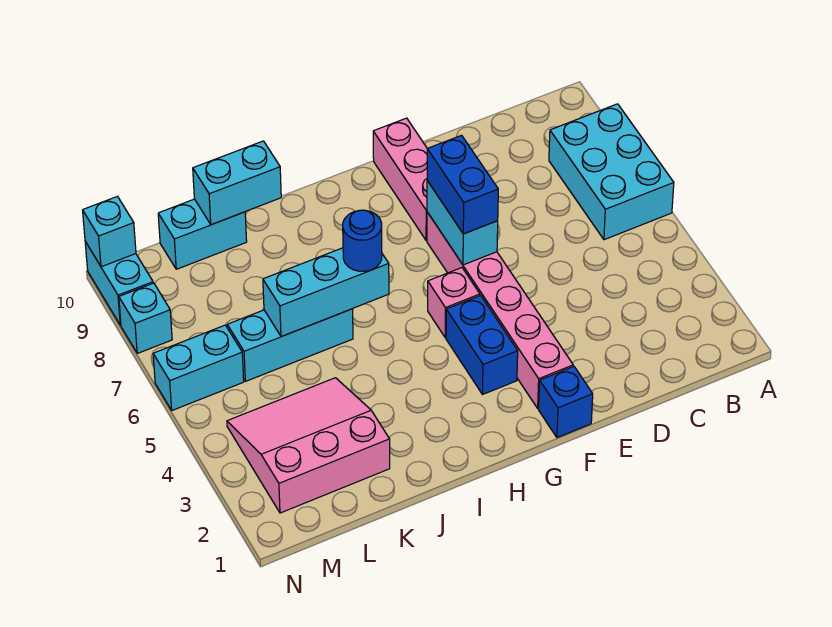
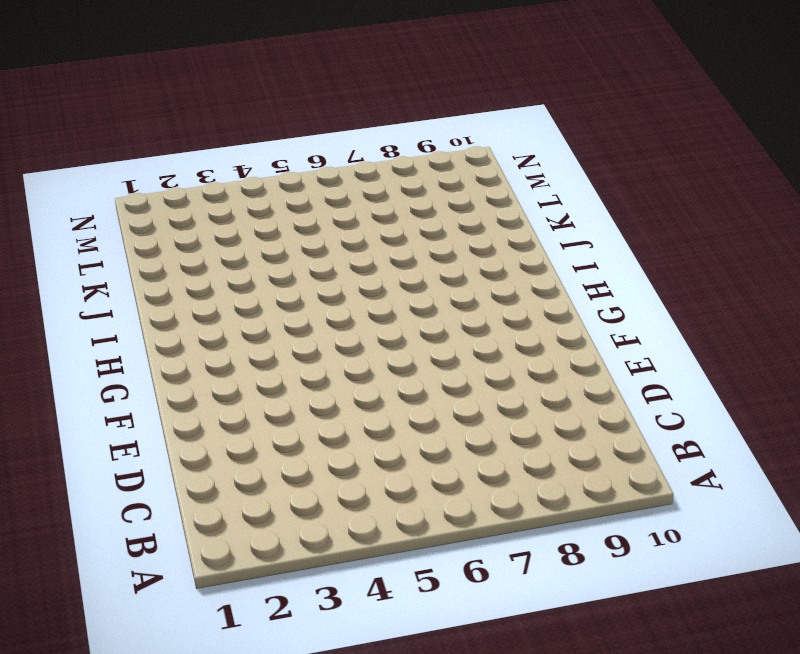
none -> cyan brick A6:B8 level 1
none -> blue brick F1 level 1
none -> pink brick F2:F7 level 1

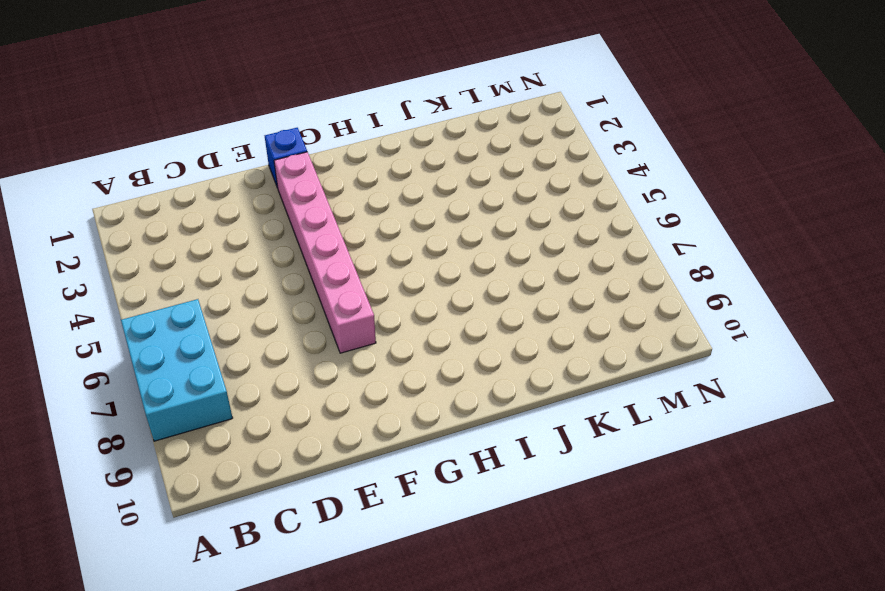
none -> pink brick F8:F10 level 1
none -> blue brick G3:G4 level 1
none -> pink brick G5 level 1

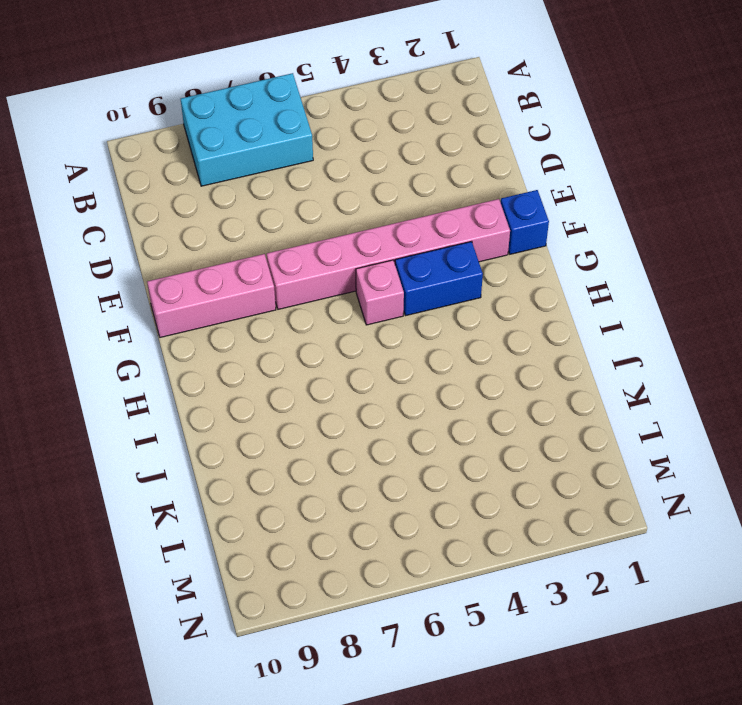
none -> cyan brick J6:L6 level 1
none -> pink slope K2:M4 level 1 top 2
none -> cyan brick K10:L10 level 1

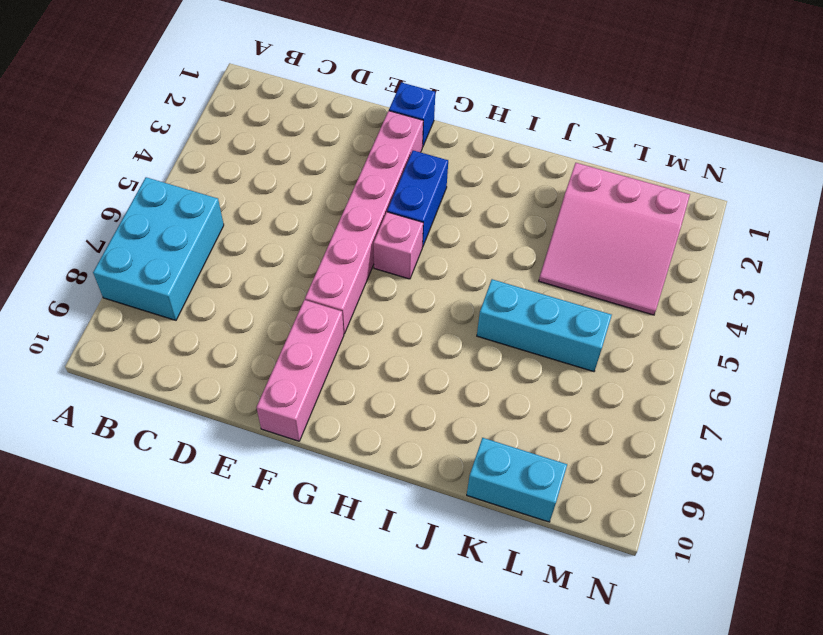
none -> cyan brick M6:N6 level 1
none -> cyan brick N8 level 1
none -> cyan brick N9:N10 level 1

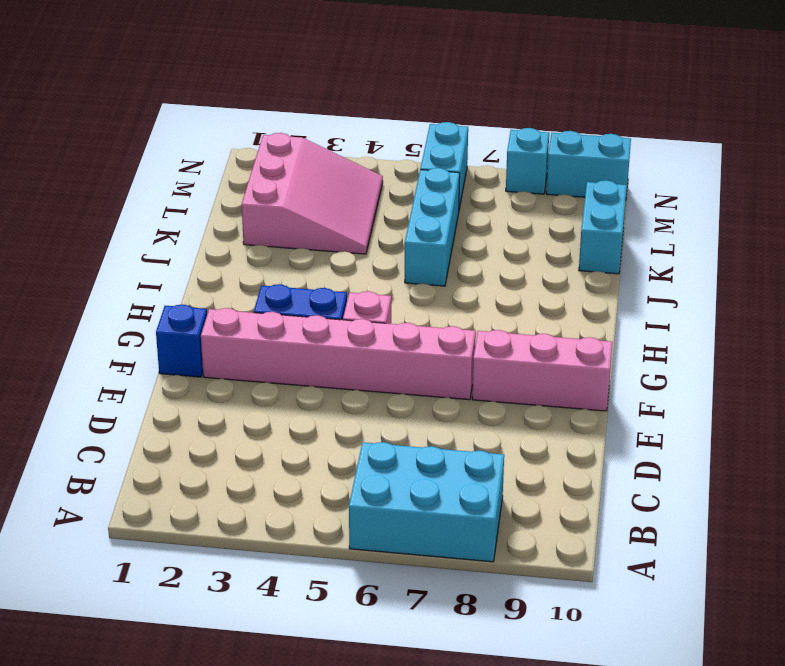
none -> cyan brick F6:F7 level 2
none -> cyan brick I6:K6 level 2
none -> cyan brick J10:K10 level 2

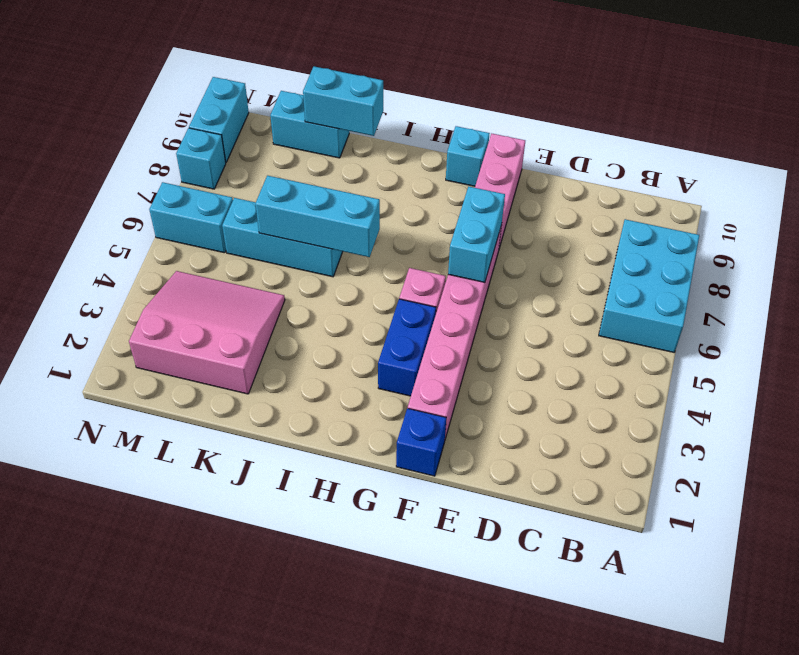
cyan brick G10 level 1 -> cyan brick N10 level 2
none -> blue brick F6:F7 level 3
none -> blue round brick I6 level 3

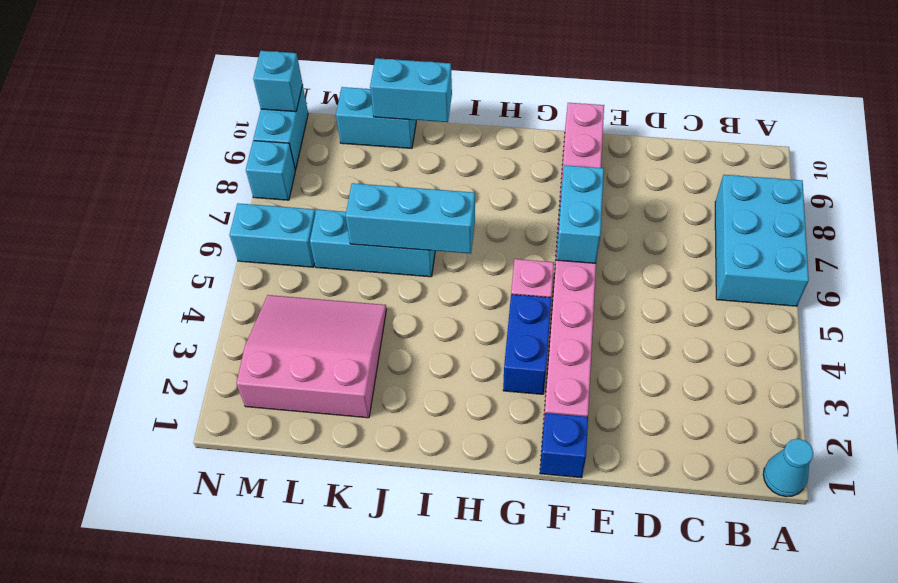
cyan cone A1 level 1 -> none
none -> blue brick F6:F7 level 3
none -> blue round brick I6 level 3

